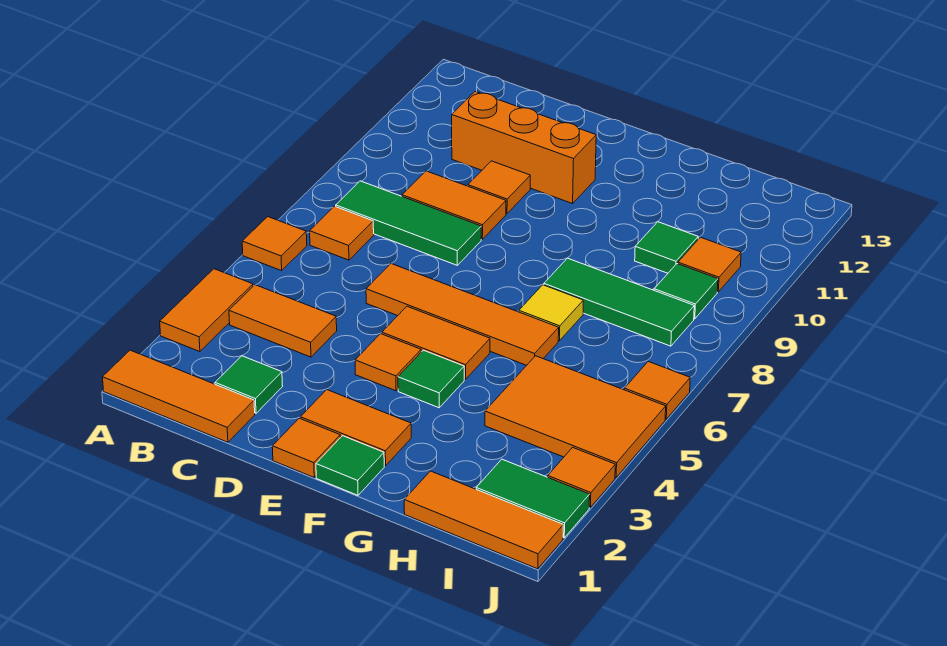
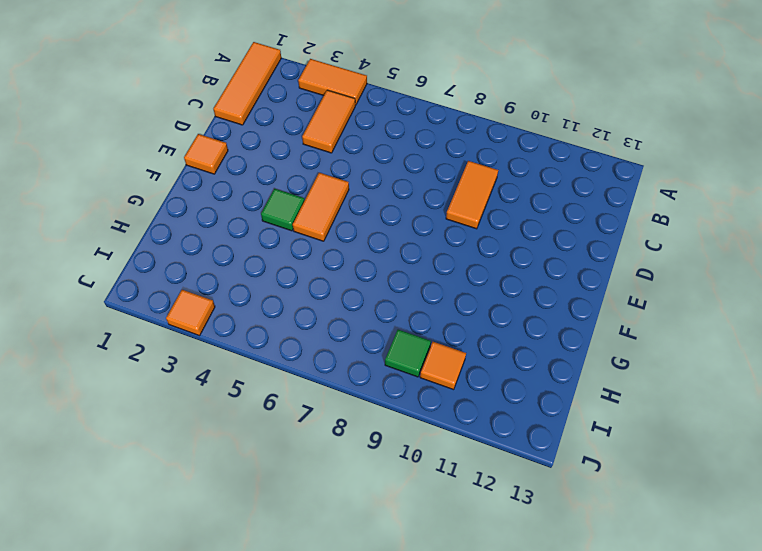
none -> orange tile A6 level 1
none -> orange tile B7 level 1
none -> green tile B8:D8 level 1

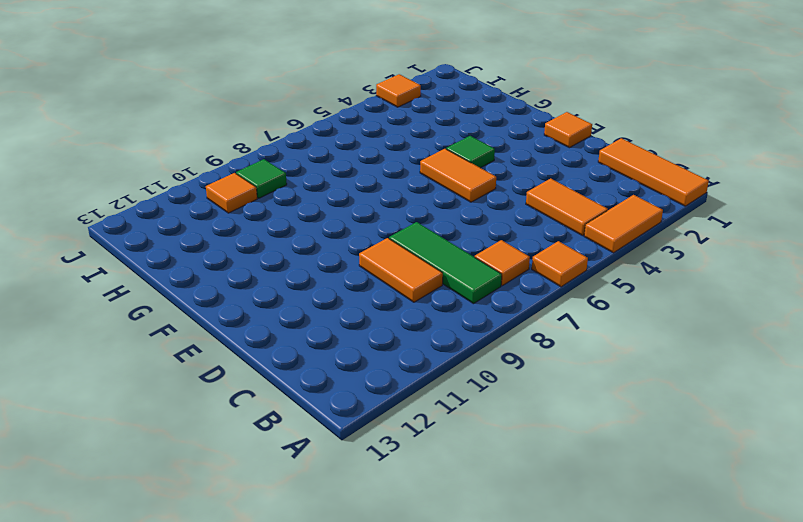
none -> green tile C2 level 1
none -> orange brick C11:E11 level 1
none -> orange tile D6:G6 level 1

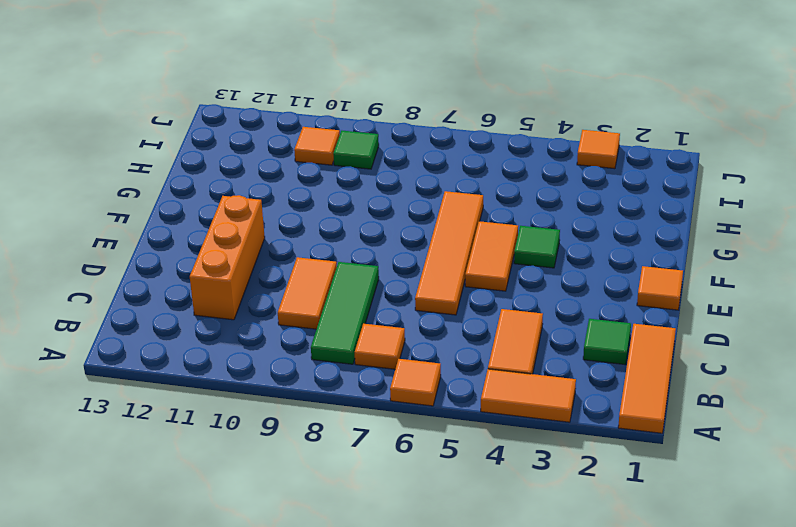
none -> orange tile D10 level 1
none -> orange tile E2:F2 level 1
none -> orange tile E4 level 1

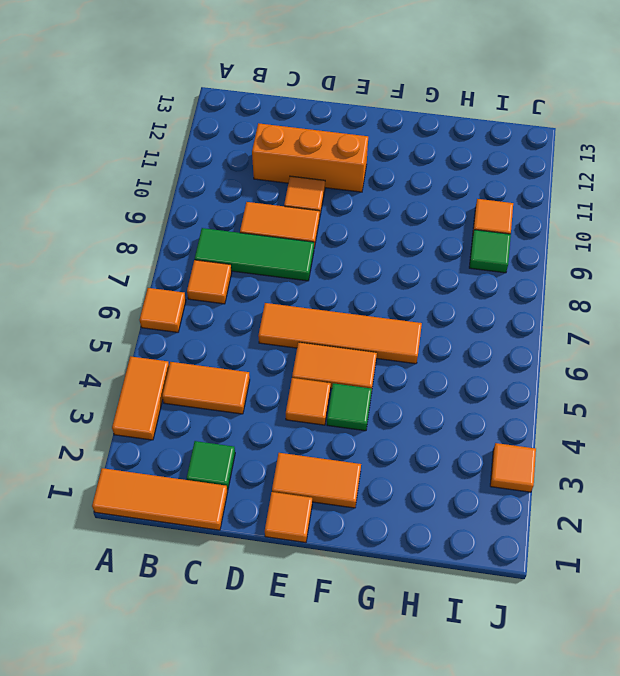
none -> green tile F1 level 1
none -> yellow tile G7 level 1
none -> green tile G8:I8 level 1

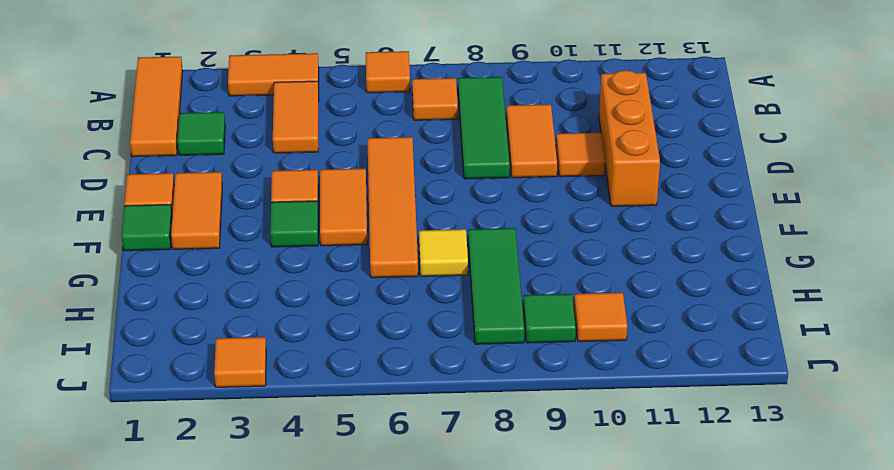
none -> orange tile H1:J1 level 1
none -> orange tile H4:J5 level 1
none -> green tile H10 level 1

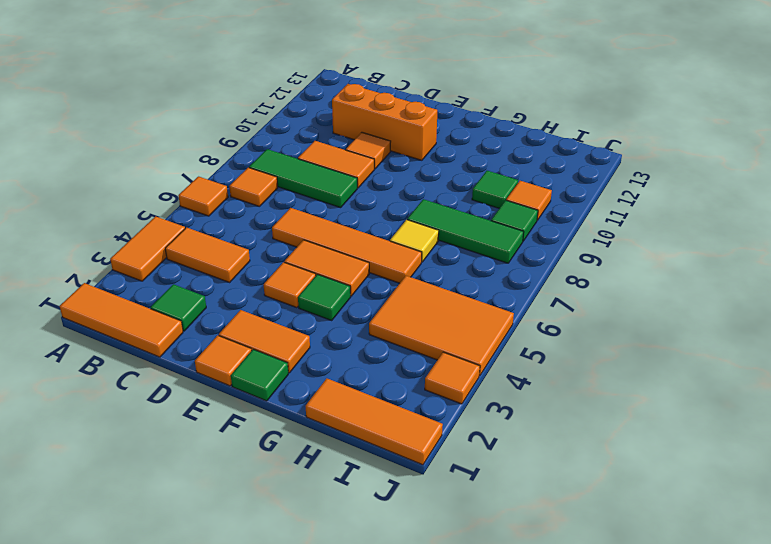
none -> green tile I2:J2 level 1
none -> orange tile J6 level 1

